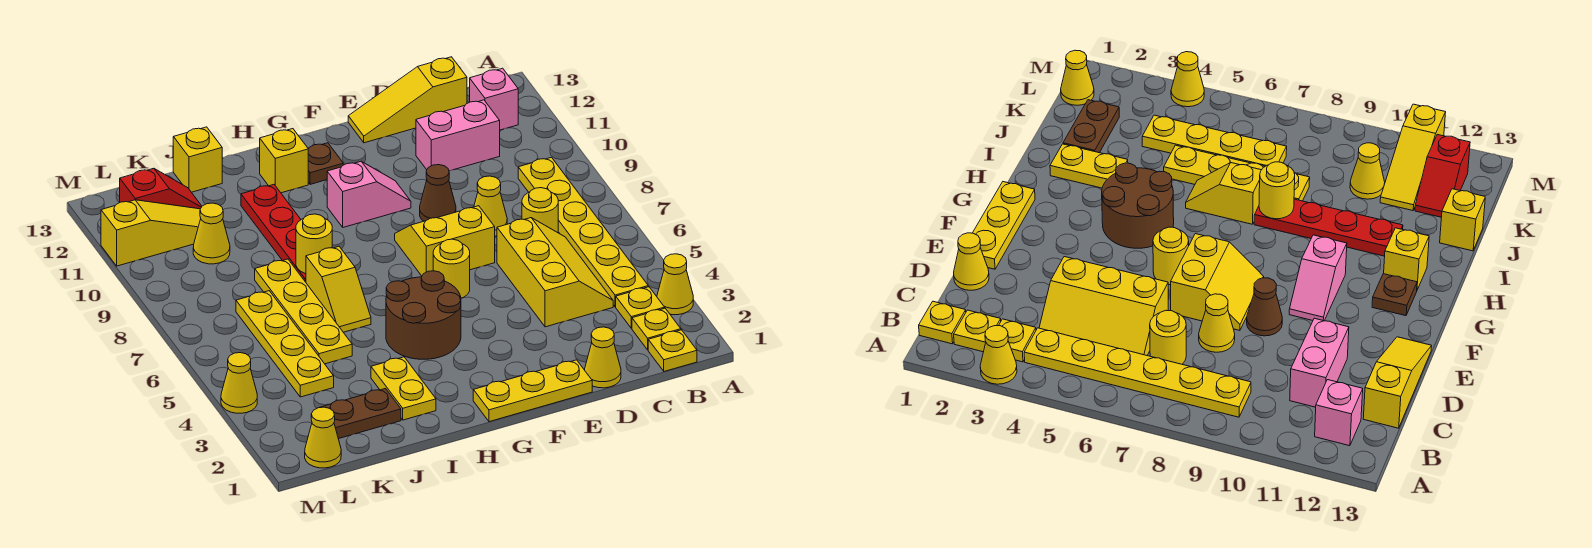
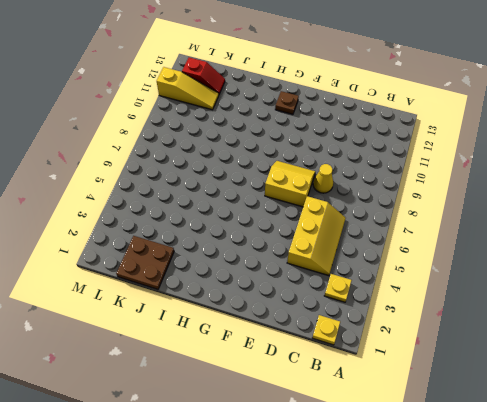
brown plate J1:K2 level 1 -> brown plate J2:K2 level 1
none -> yellow cone A3 level 1
none -> yellow plate B2 level 1
none -> yellow plate B4:B9 level 1
none -> pink brick B12 level 1

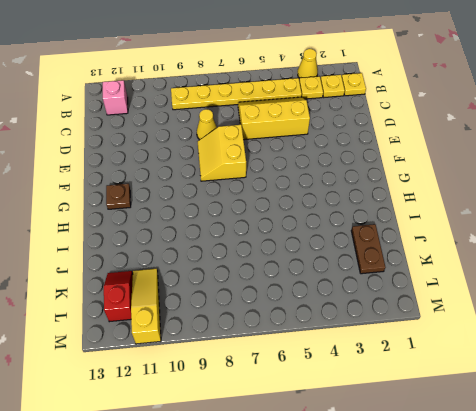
none -> yellow round brick C7 level 1
none -> pink brick C11:D11 level 1
none -> yellow slope C13:E13 level 1 top C
none -> yellow cone D1 level 1

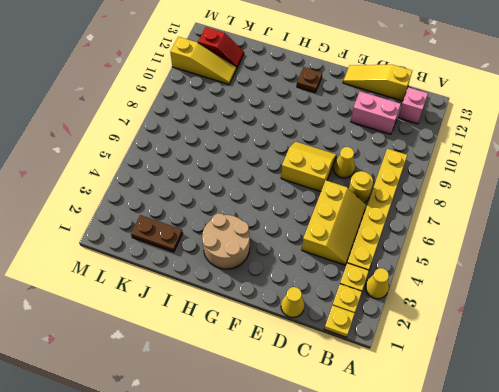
tan round brick G2:H3 level 1 -> none
none -> yellow plate E1:G1 level 1
none -> brown cone E9 level 1
none -> yellow round brick F6 level 1
none -> pink slope F10:G10 level 1 top G

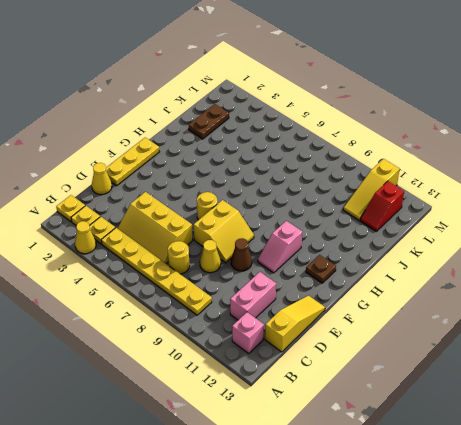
none -> brown round brick G4:H5 level 1
none -> yellow brick H12 level 1
none -> yellow plate I2:I3 level 1
none -> yellow slope I6:I7 level 1 top 7

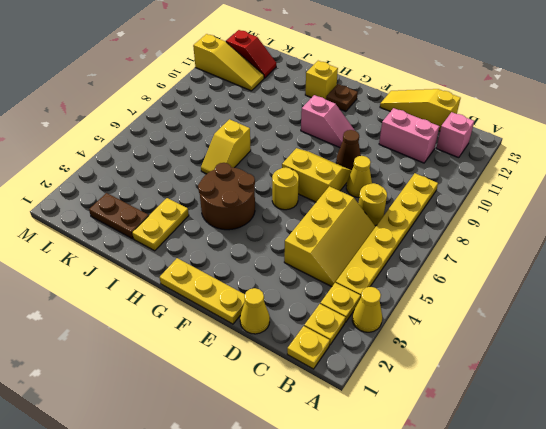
none -> red plate I8:I11 level 1
none -> yellow plate J5:J8 level 1
none -> yellow brick J13 level 1
none -> yellow plate K4:K7 level 1

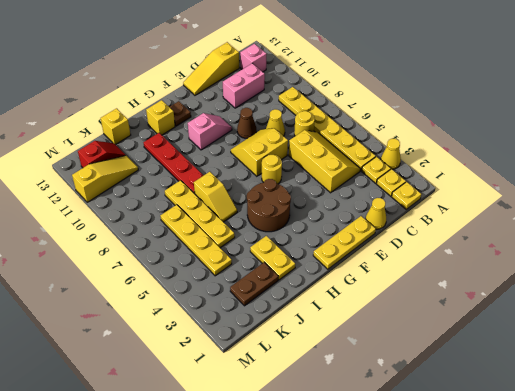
none -> yellow cone K10 level 1
none -> yellow cone L1 level 1
none -> yellow cone M4 level 1
none -> yellow round brick I8 level 2

